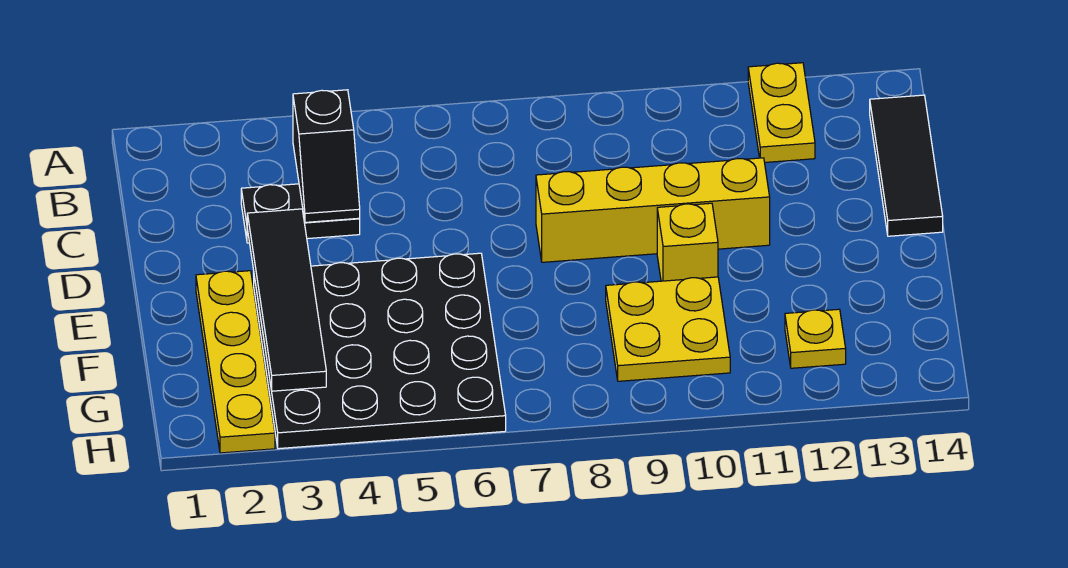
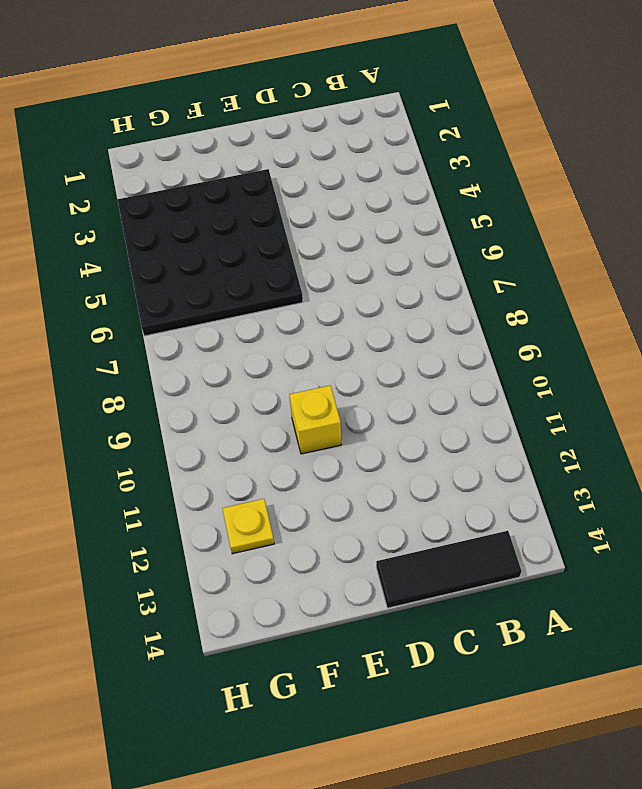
none -> yellow plate A12:B12 level 1
none -> black plate C3:C4 level 1

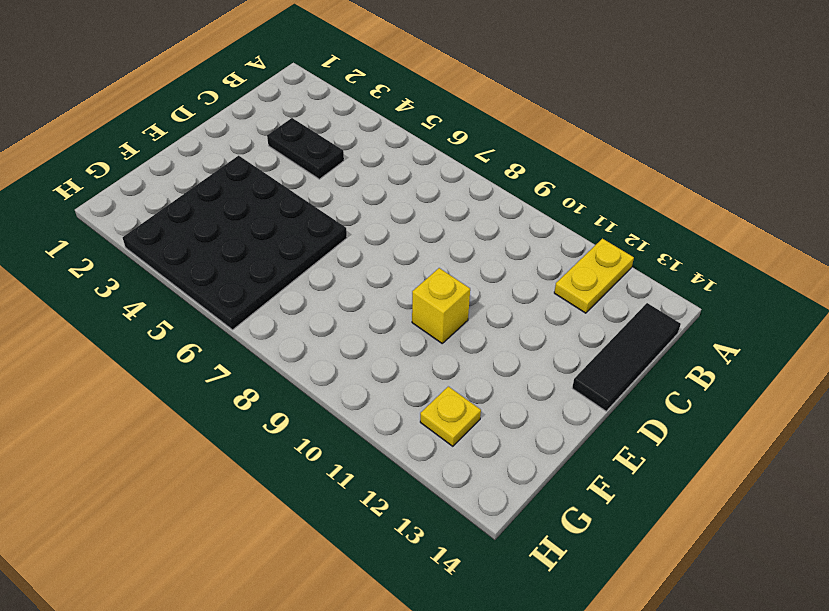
none -> yellow brick D8:D11 level 1
none -> yellow plate E2:H2 level 1

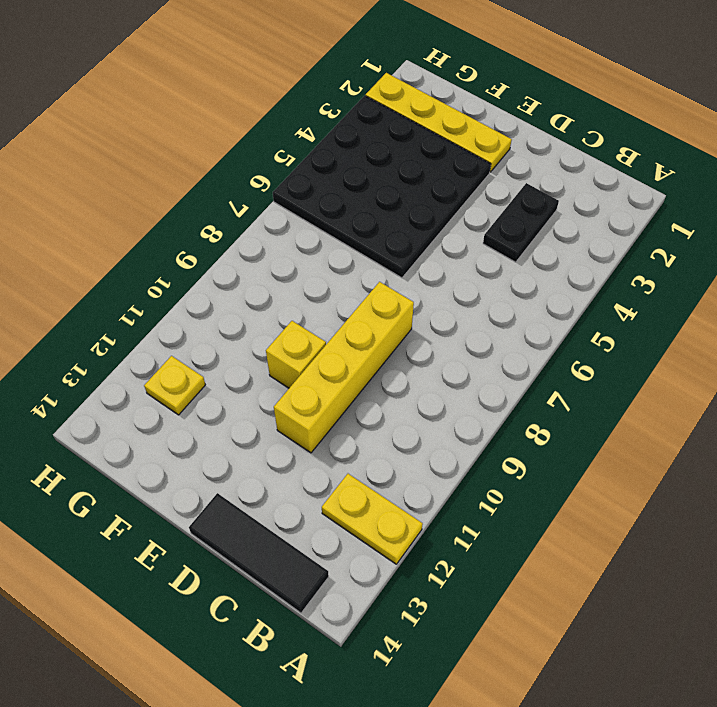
none -> yellow plate F9:G10 level 1
none -> black slope B4:C4 level 2 top B

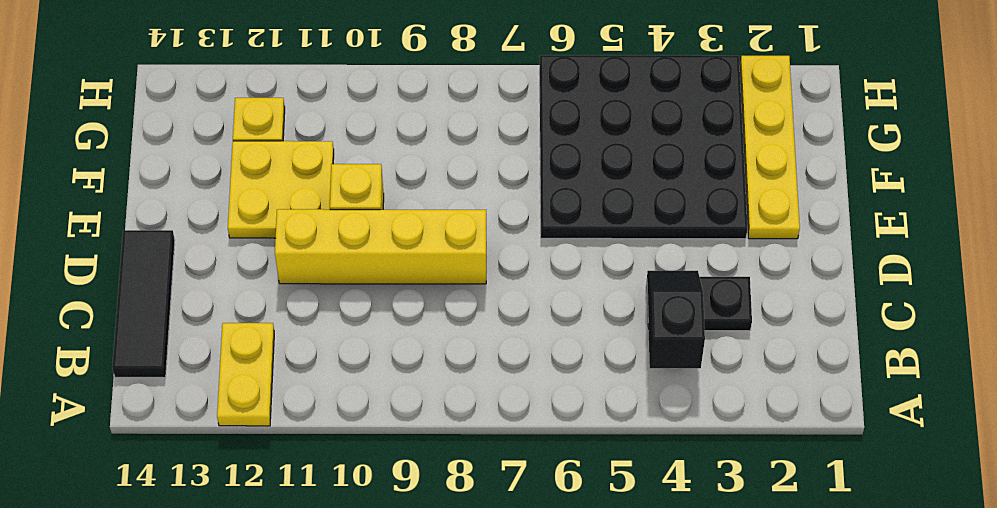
yellow plate E11:F12 level 1 -> yellow plate F9:G10 level 1
none -> black tile D3:G3 level 2

